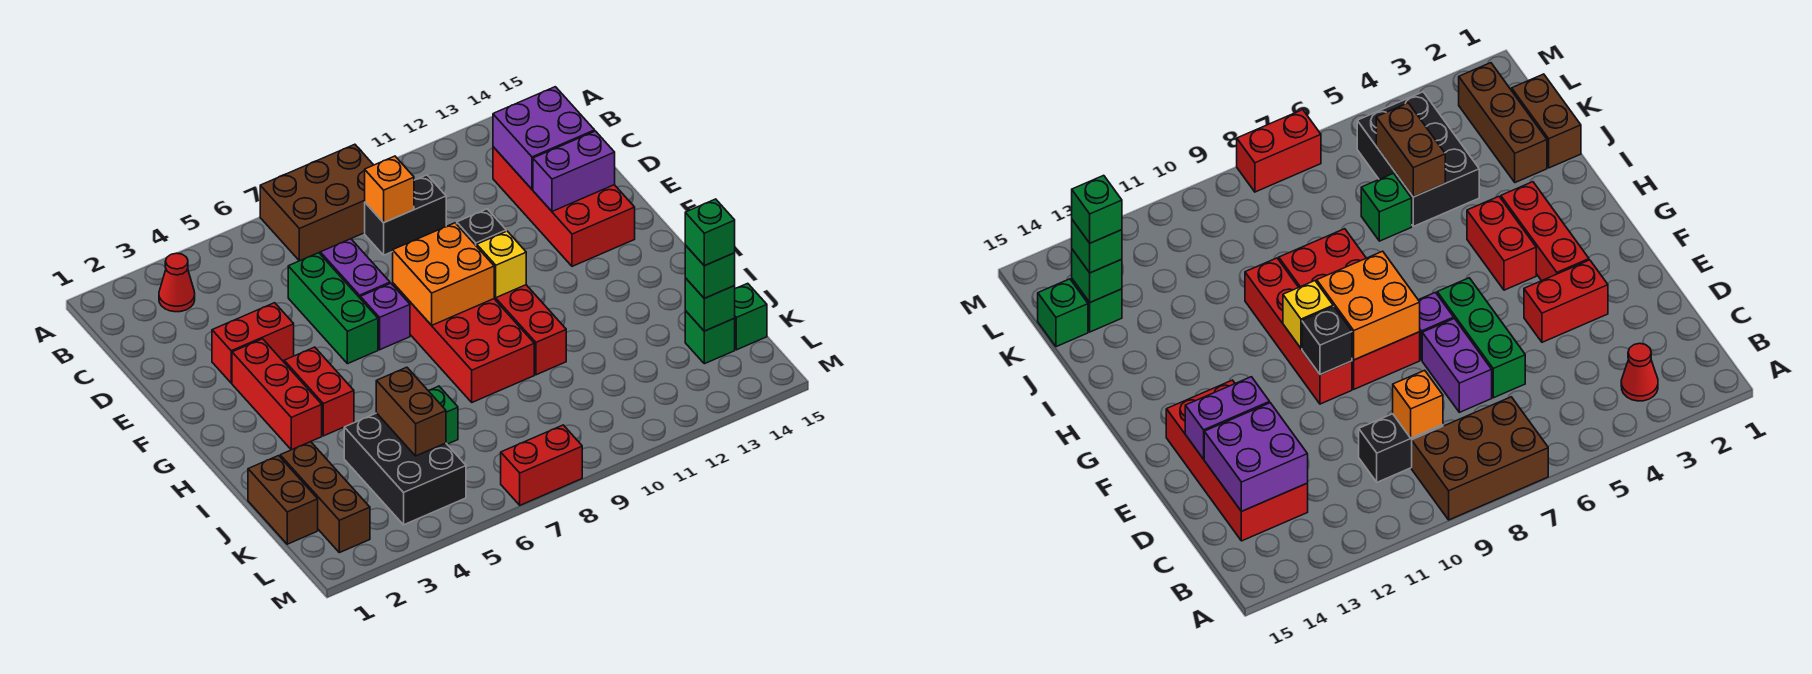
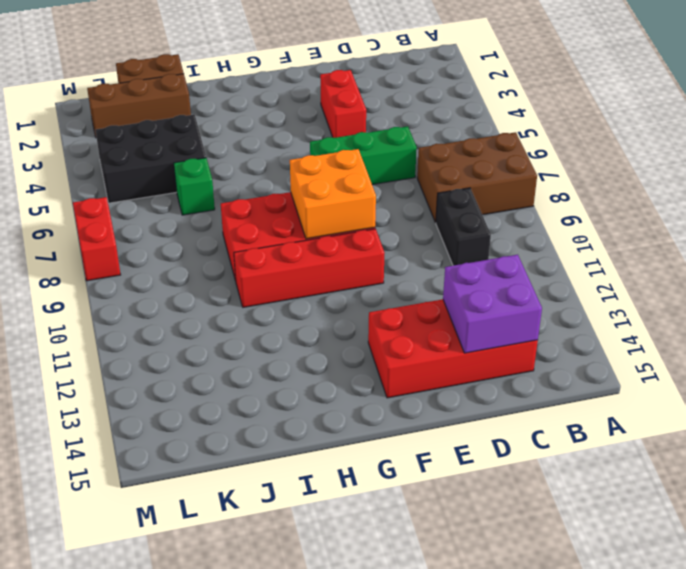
brown brick A7:C8 level 1 -> brown brick A7:B9 level 1
none -> red cone B3 level 1
none -> purple brick D7:E7 level 1
none -> red brick F3:H3 level 1

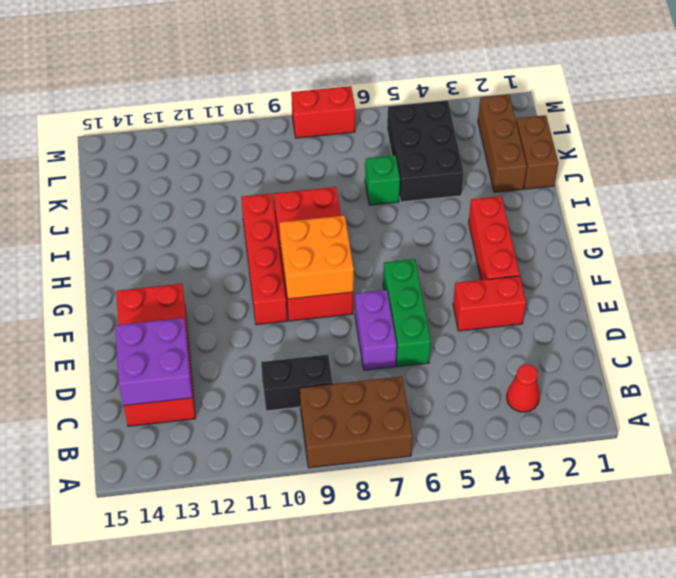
none -> purple brick F7 level 1
none -> red brick G4:H4 level 1
none -> green brick K14 level 1

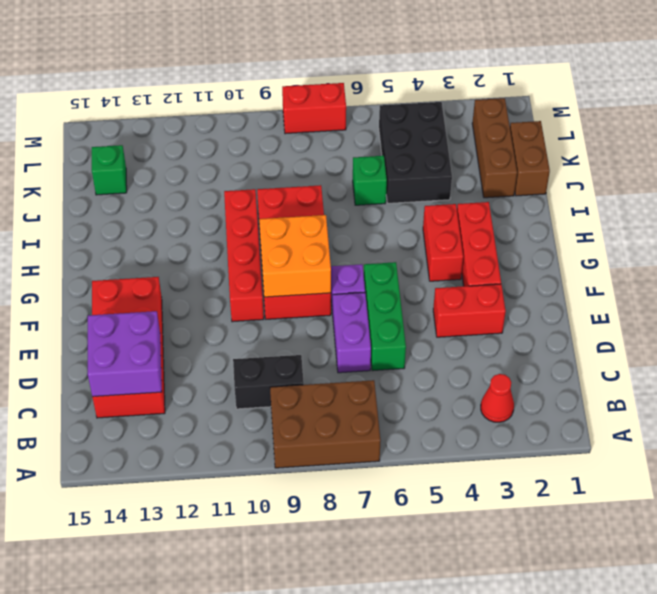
none -> green brick K15 level 1
none -> orange brick C9 level 2
none -> purple brick E13:E14 level 2

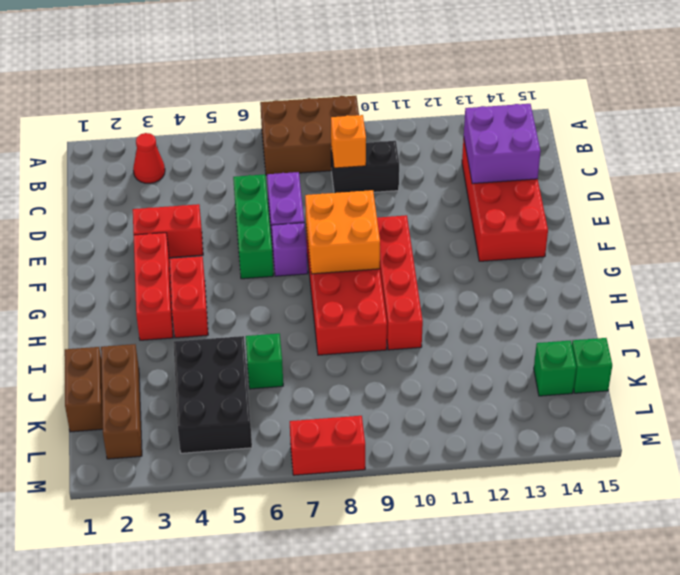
none -> purple brick E13:E14 level 2
none -> black brick F10 level 2
none -> yellow brick G10 level 2

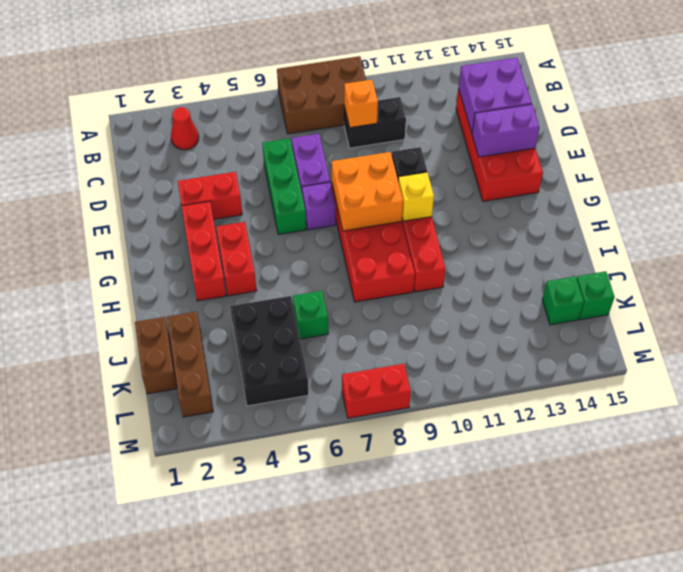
none -> brown brick J5:K5 level 2
none -> green brick K14 level 2
none -> green brick K14 level 3

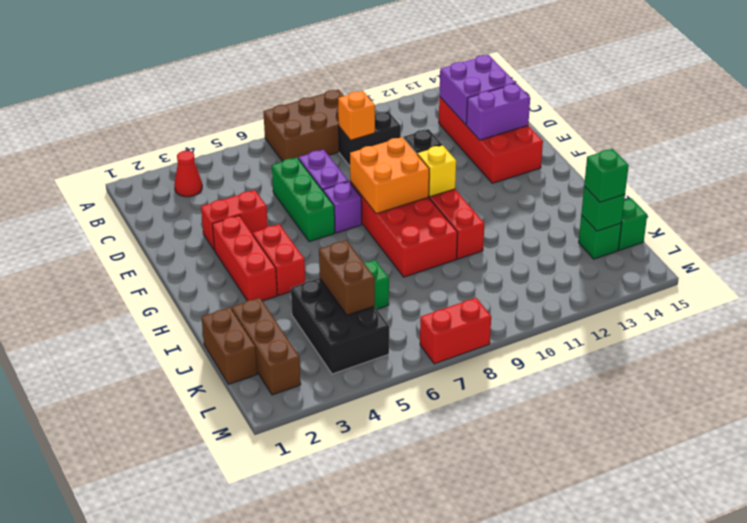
none -> green brick K14 level 4

